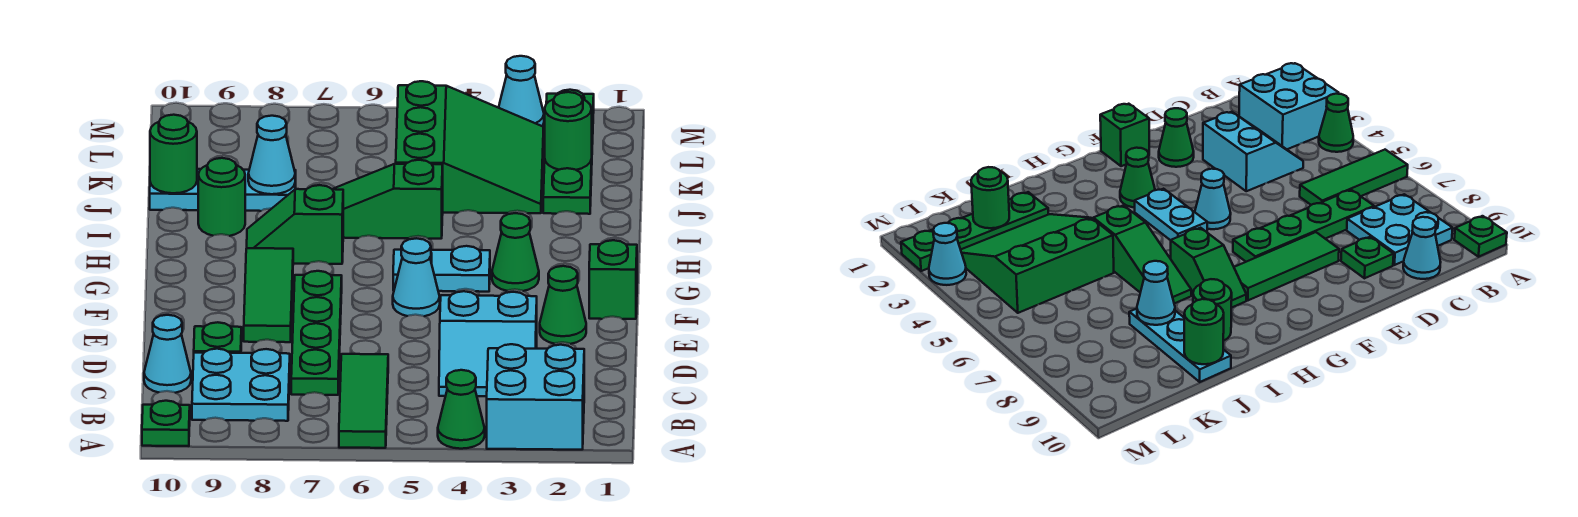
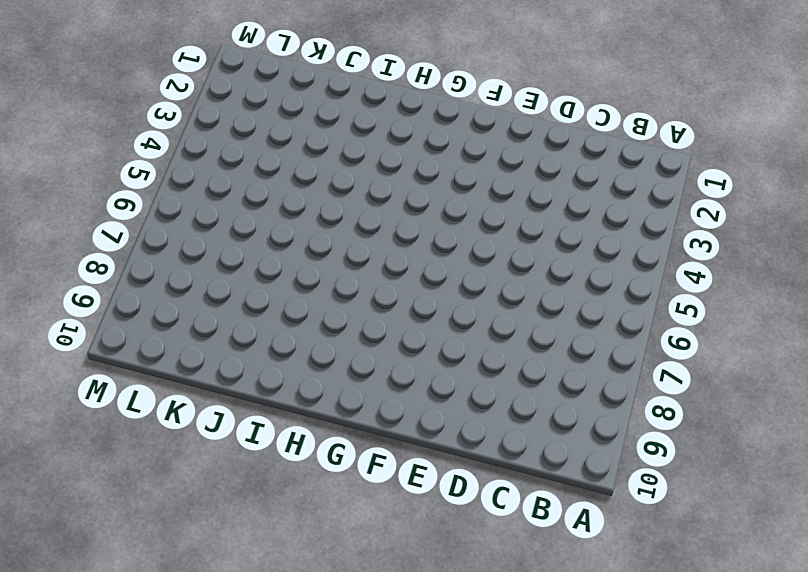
none -> cyan brick A2:B3 level 1
none -> green cone A4 level 1
none -> green tile A6:C6 level 1

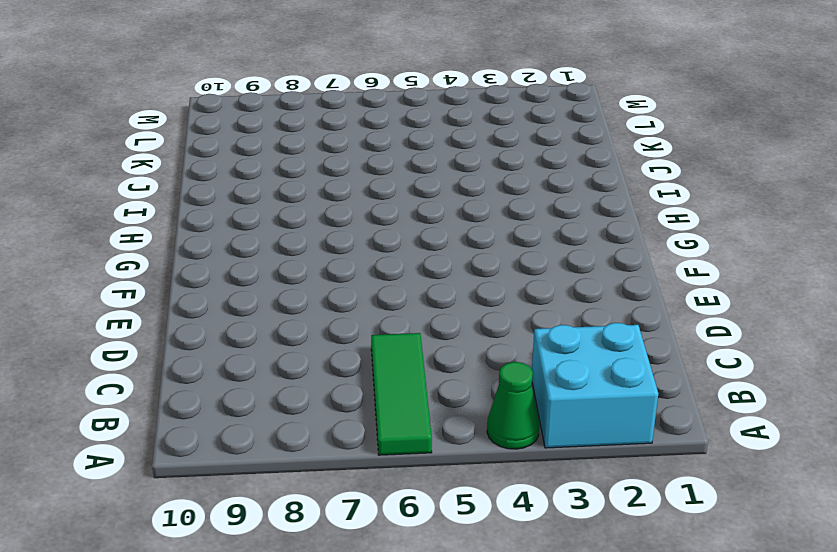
none -> green plate A10 level 1
none -> cyan plate B8:C9 level 1
none -> cyan slope C3:D4 level 1 top D

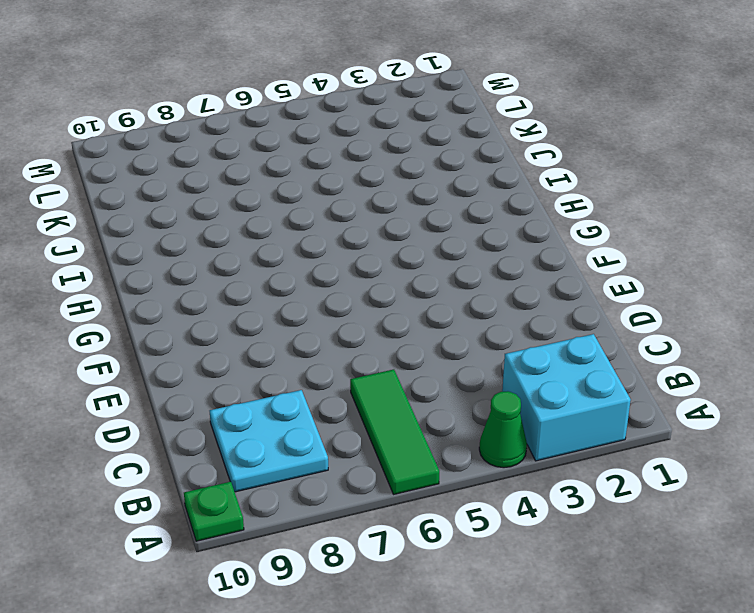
none -> cyan slope C3:D4 level 1 top D
none -> green plate C7:F7 level 1
none -> cyan cone C10 level 1

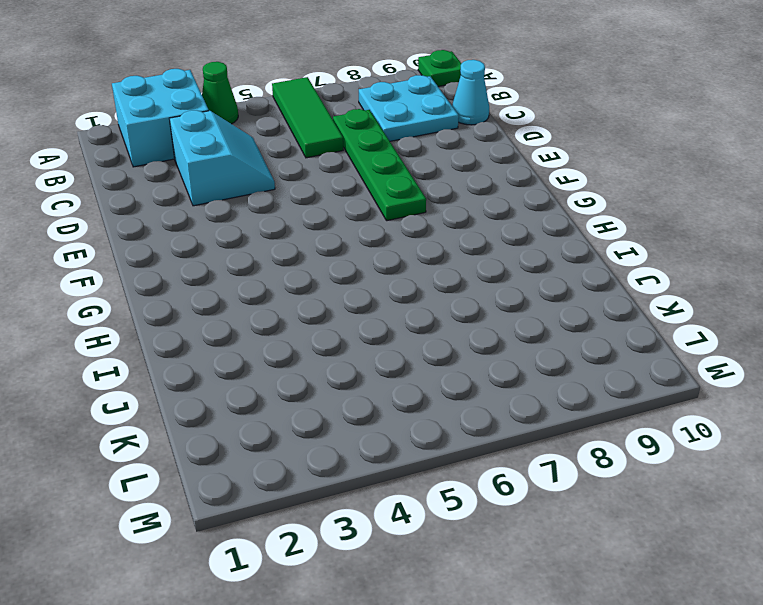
cyan slope C3:D4 level 1 top 3 -> cyan slope C3:D4 level 1 top D
none -> green plate D9 level 1
none -> green cone E2 level 1
none -> green tile E8:G8 level 1

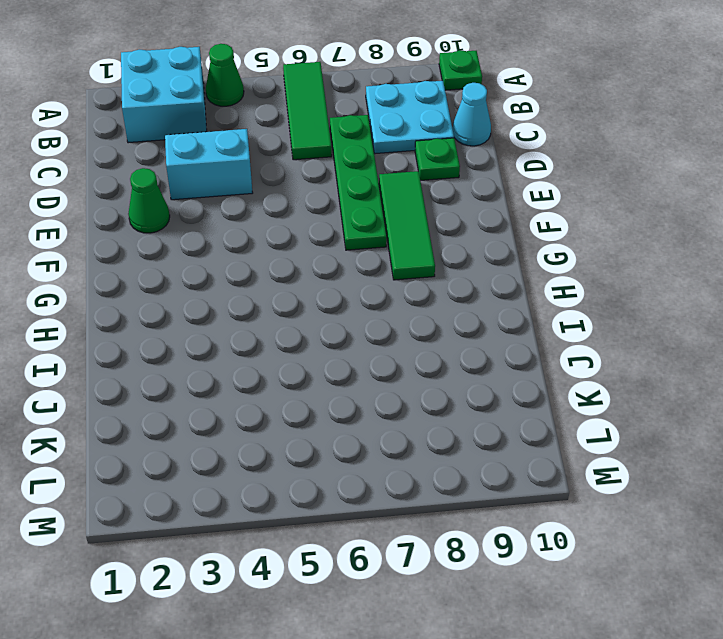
none -> green brick F1 level 1
none -> cyan cone F5 level 1
none -> green cone G3 level 1

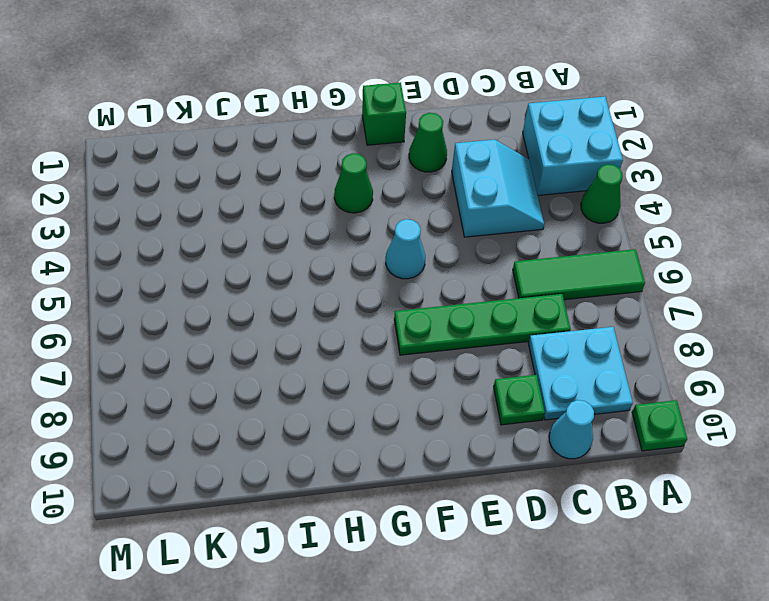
none -> green tile E8:G8 level 1
none -> cyan plate G4:G5 level 1
none -> green slope H7:H8 level 1 top 7

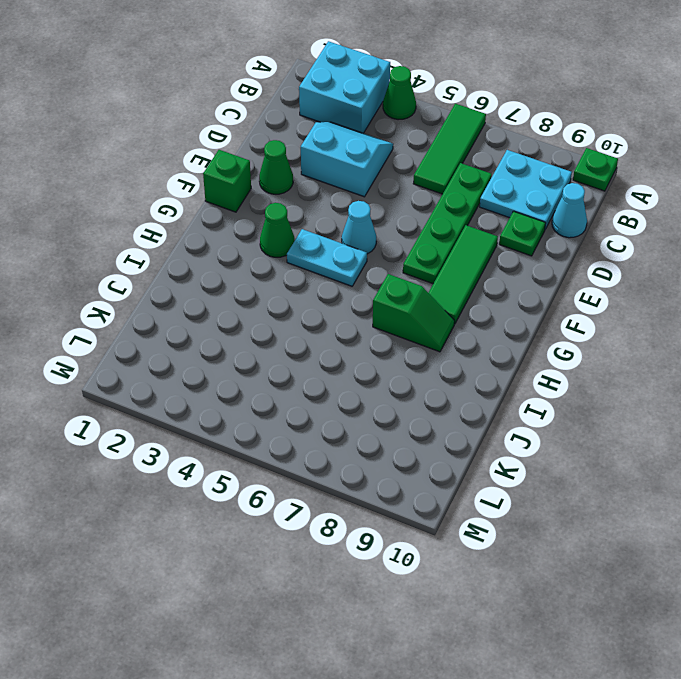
none -> green slope I5:I7 level 1 top 5
none -> green round brick I9 level 1
none -> green plate J2:M2 level 1

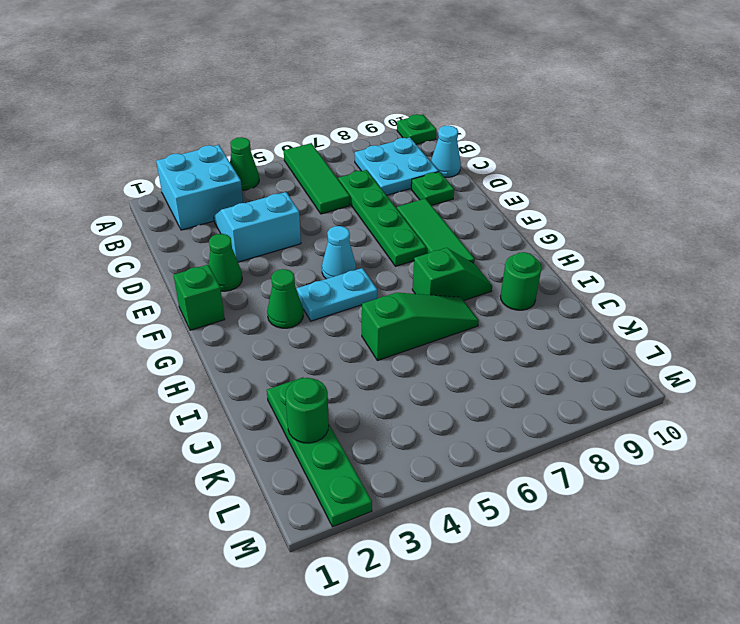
none -> green slope J3:L5 level 1 top 5
none -> cyan plate J8:J10 level 1
none -> cyan cone M3 level 1

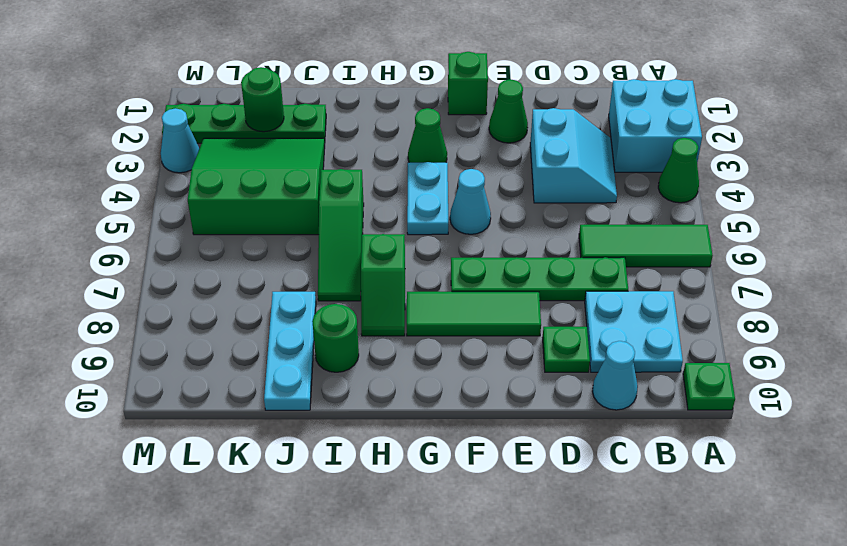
none -> cyan cone J8 level 2
none -> green round brick J10 level 2

